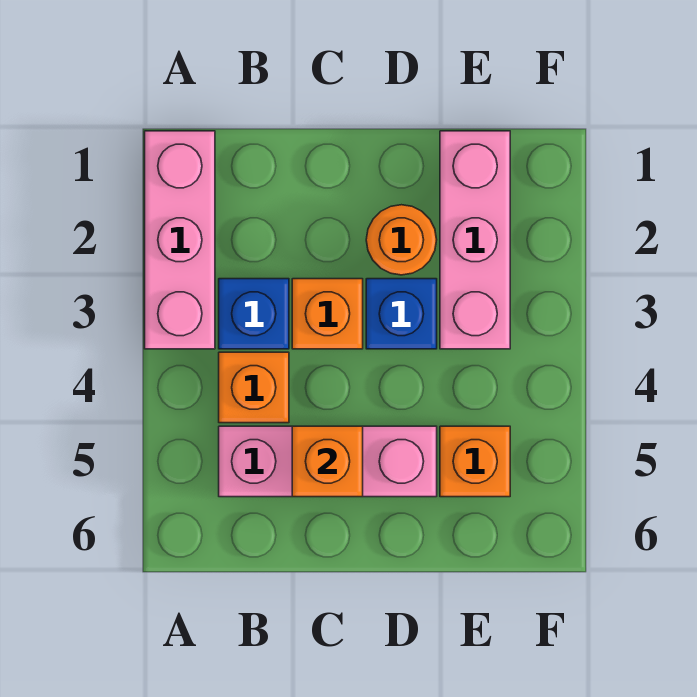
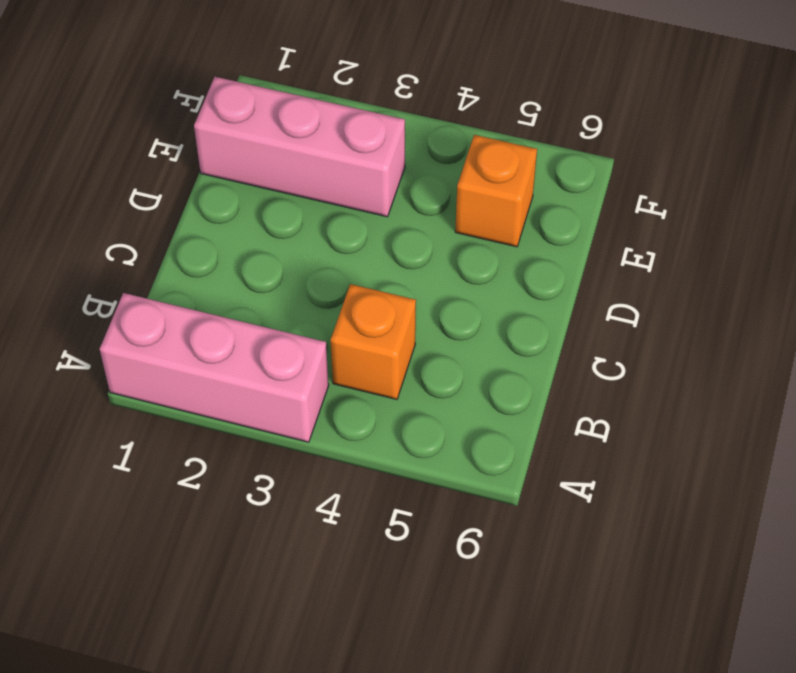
none -> blue brick B3 level 1
none -> pink brick B5:D5 level 1

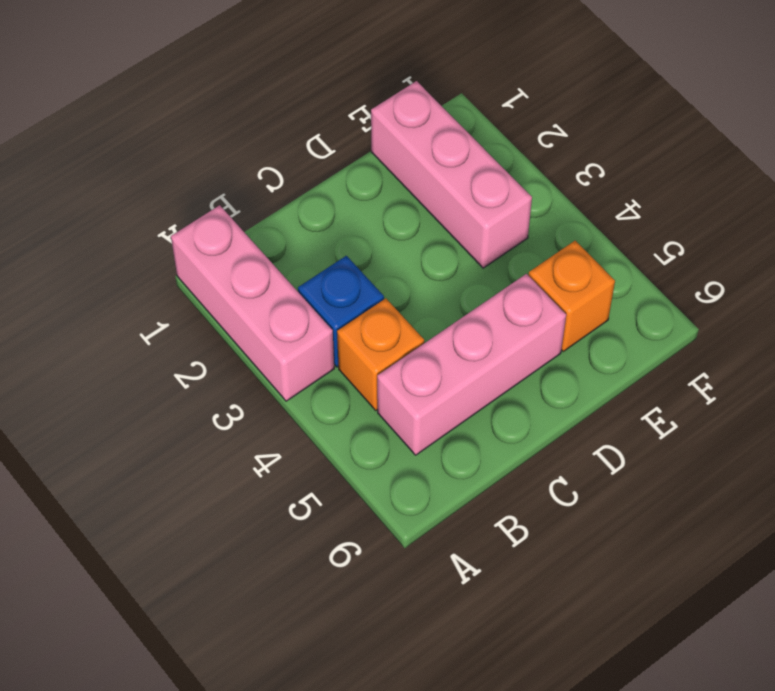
none -> orange brick C3 level 1
none -> orange round brick D2 level 1

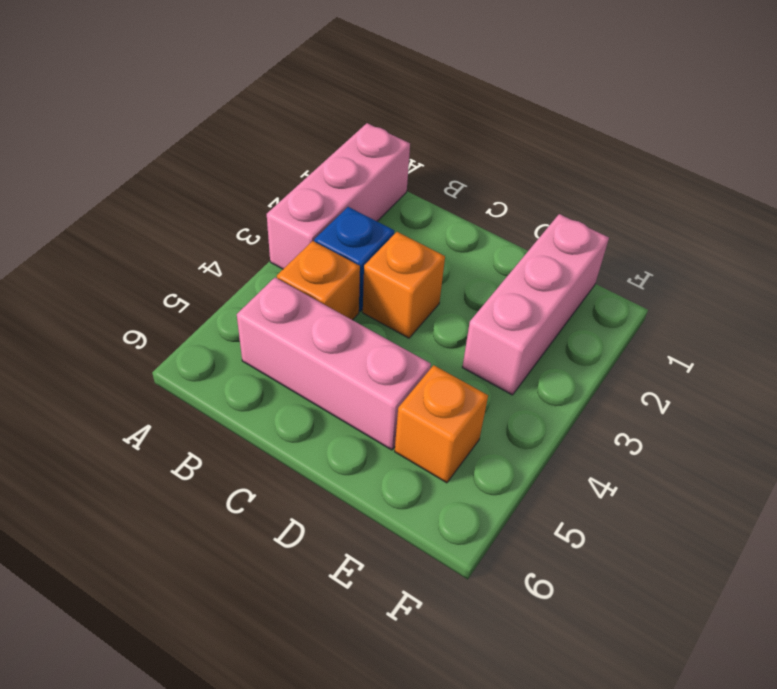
none -> orange round brick D2 level 1
none -> blue brick D3 level 1

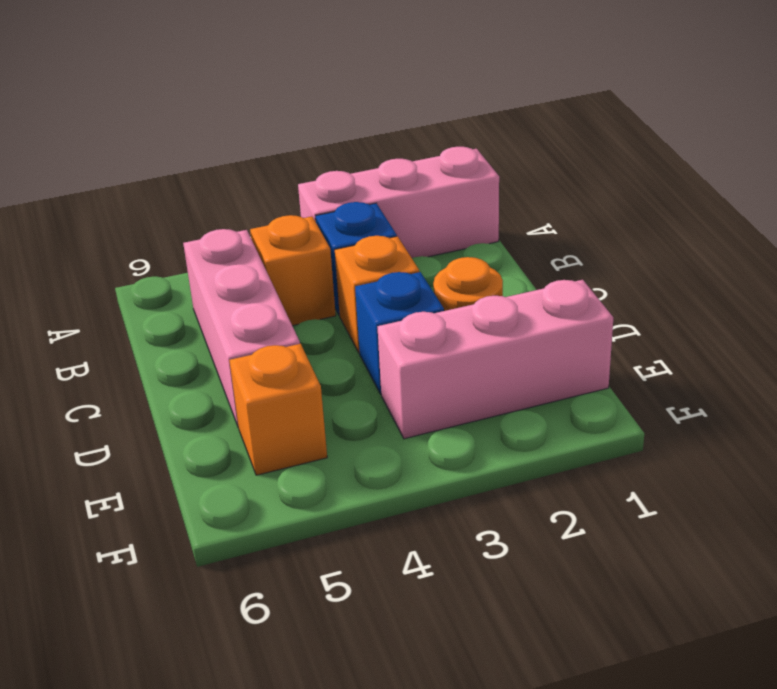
none -> orange brick C5 level 2

